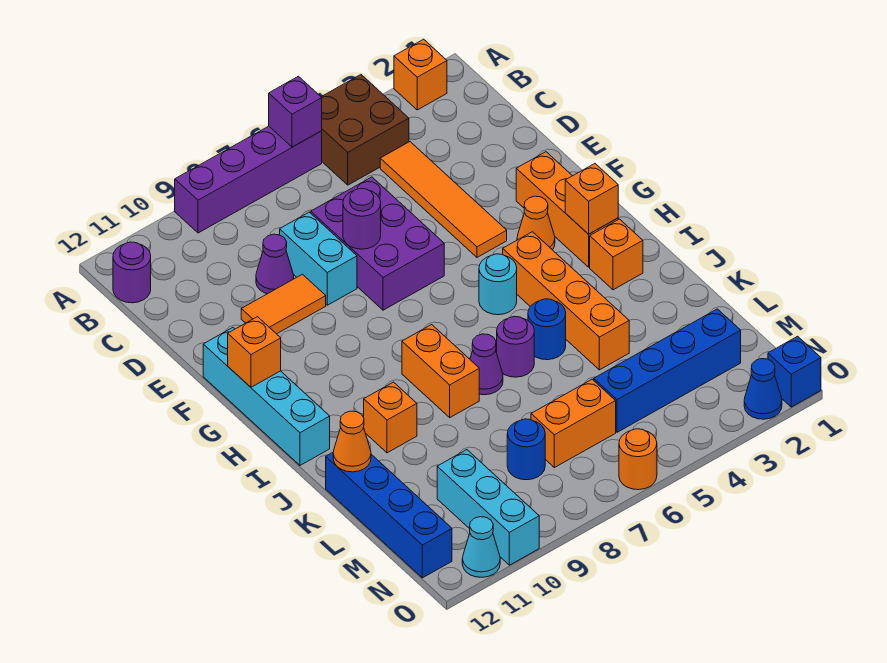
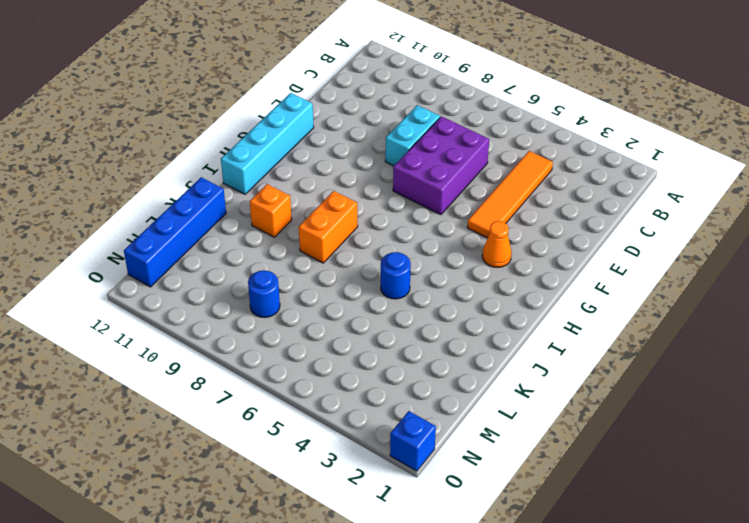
none -> orange brick A2 level 1
none -> brown brick A4:B5 level 1
none -> purple brick A6:A9 level 1
none -> purple round brick B12 level 1

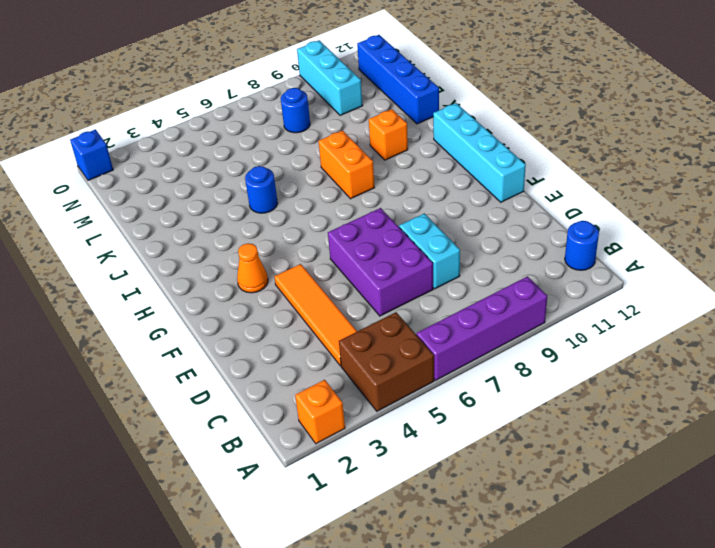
blue round brick B12 level 1 -> purple round brick B12 level 1
none -> purple cone D9 level 1
none -> orange tile E9:E10 level 1
none -> orange brick F2:H2 level 1
none -> orange brick H4:K4 level 1

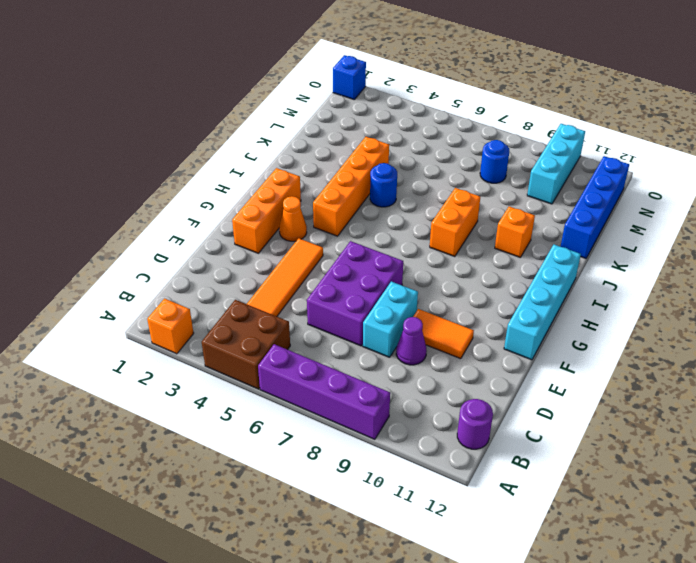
none -> cyan round brick H5 level 1
none -> orange brick I2 level 1
none -> purple round brick J6 level 1
none -> purple cone J7 level 1

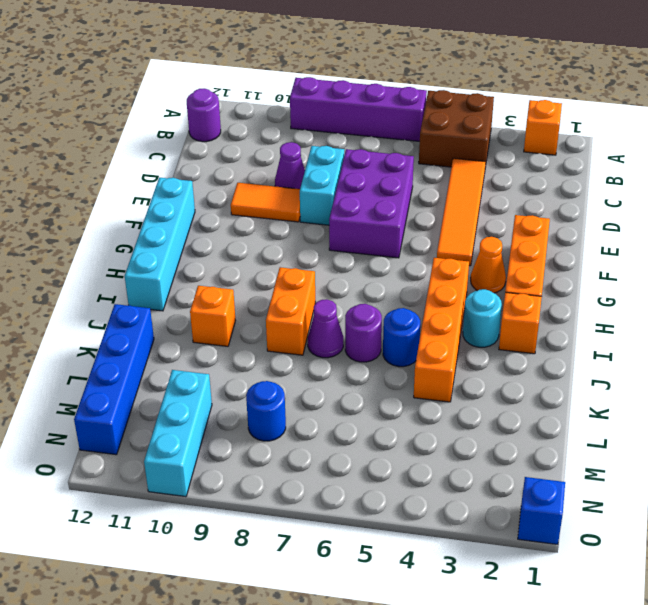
cyan round brick I3 level 1 -> cyan round brick H5 level 1
none -> blue brick M2:M5 level 1
none -> orange brick M6:M7 level 1
none -> blue cone O2 level 1
none -> orange round brick O6 level 1

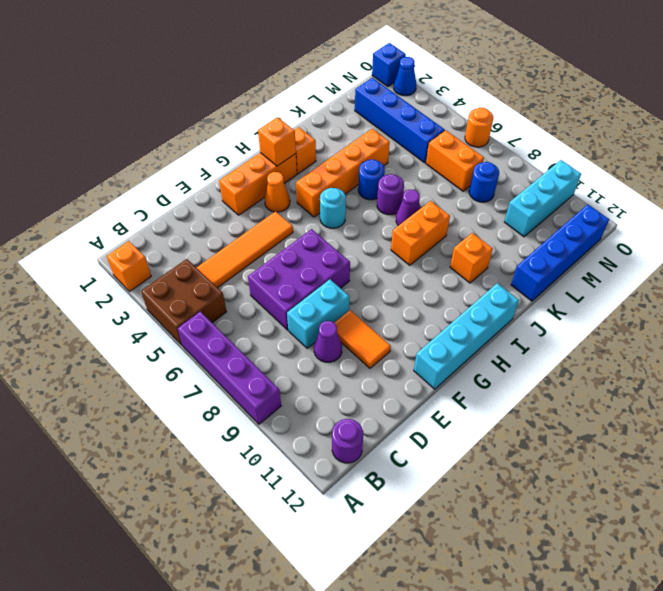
none -> cyan cone O11 level 1
none -> purple brick A6 level 2
none -> purple round brick E7 level 2
none -> orange brick G12 level 2

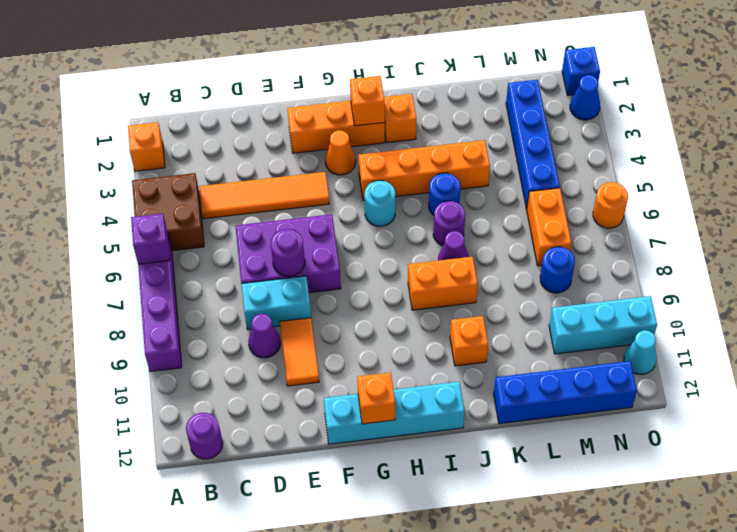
none -> orange cone K12 level 2

